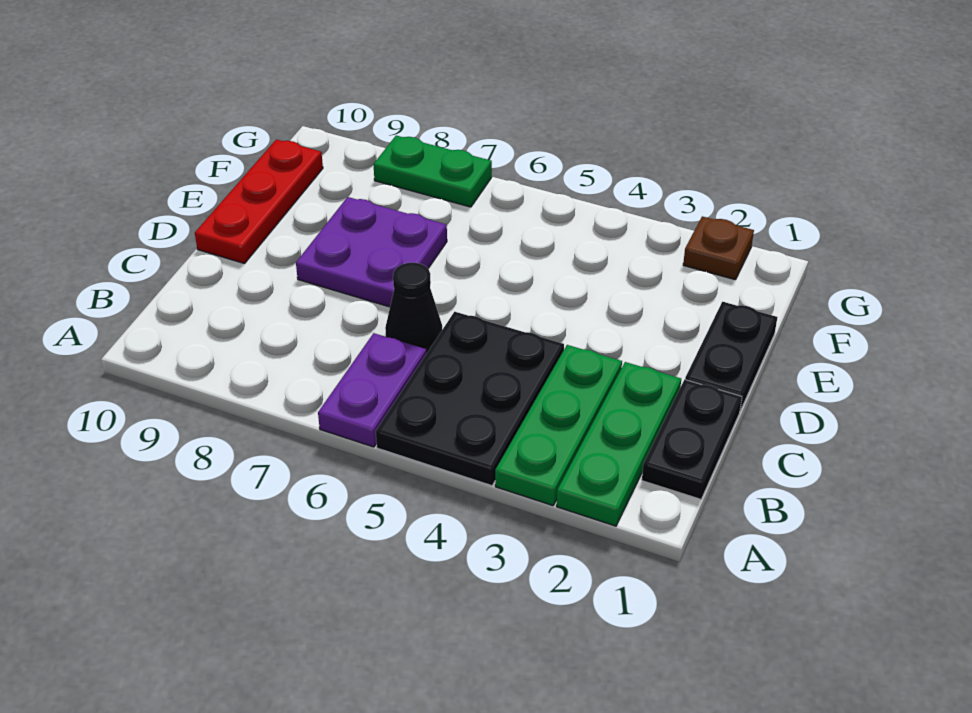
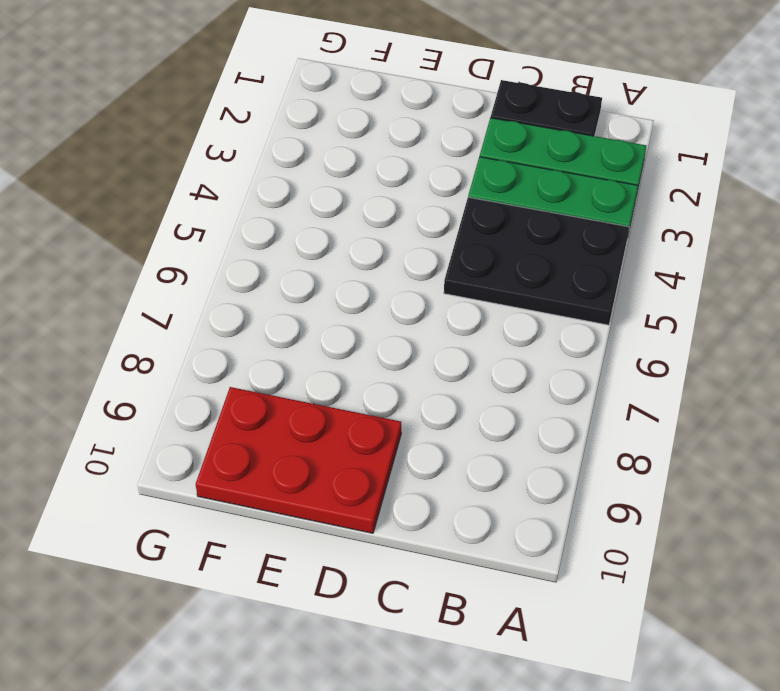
red plate D9:F10 level 1 -> red plate D10:F10 level 1
none -> purple plate A6:B6 level 1
none -> black cone C6 level 1

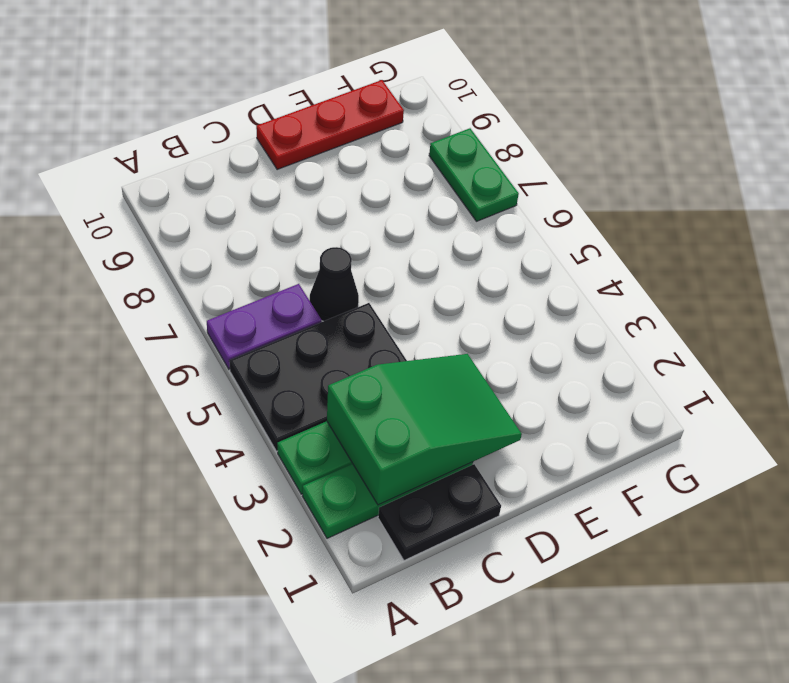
green slope B2:D3 level 2 top B -> none
none -> black plate D1:E1 level 1
none -> purple plate D7:E8 level 1

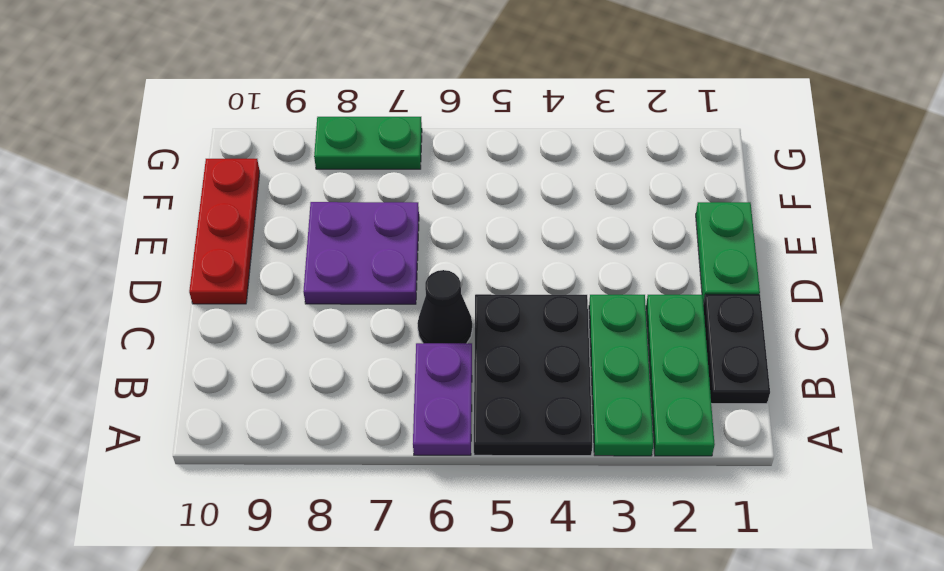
green plate D1:E1 level 1 -> black plate D1:E1 level 1
none -> brown plate G2 level 1

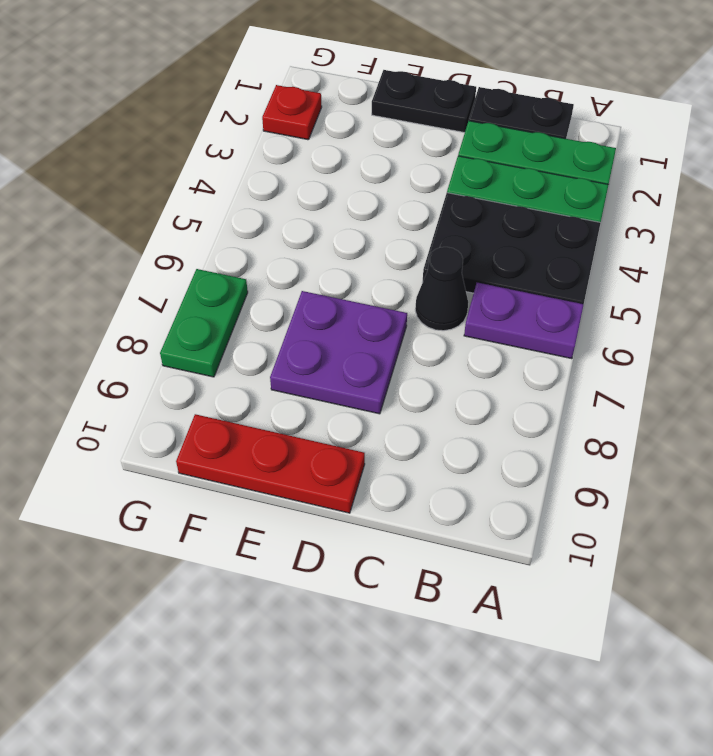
red plate G2 level 1 -> brown plate G2 level 1

